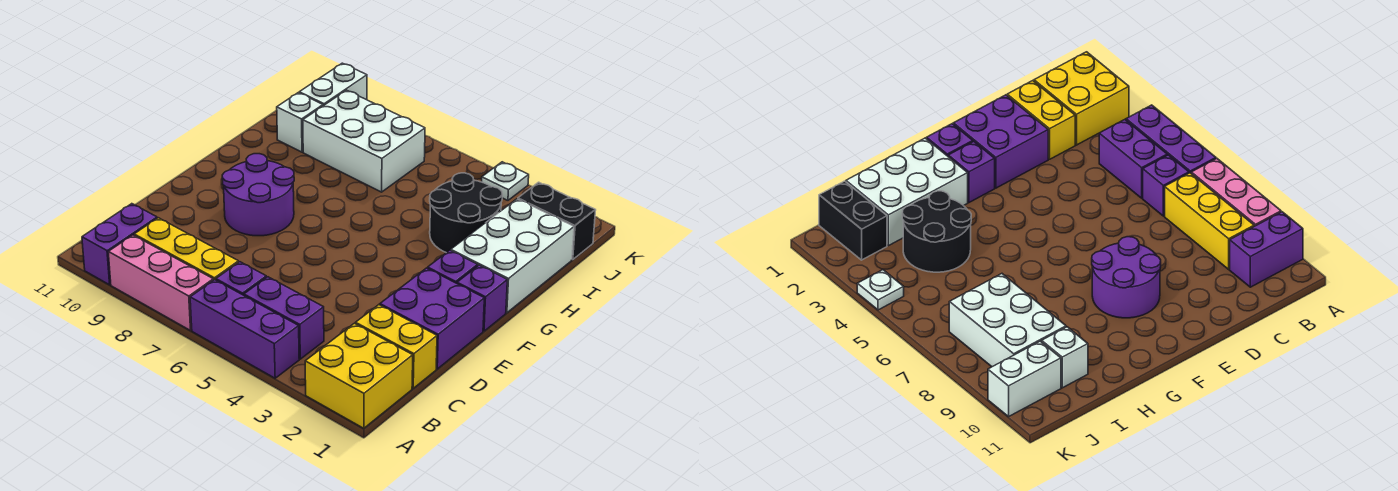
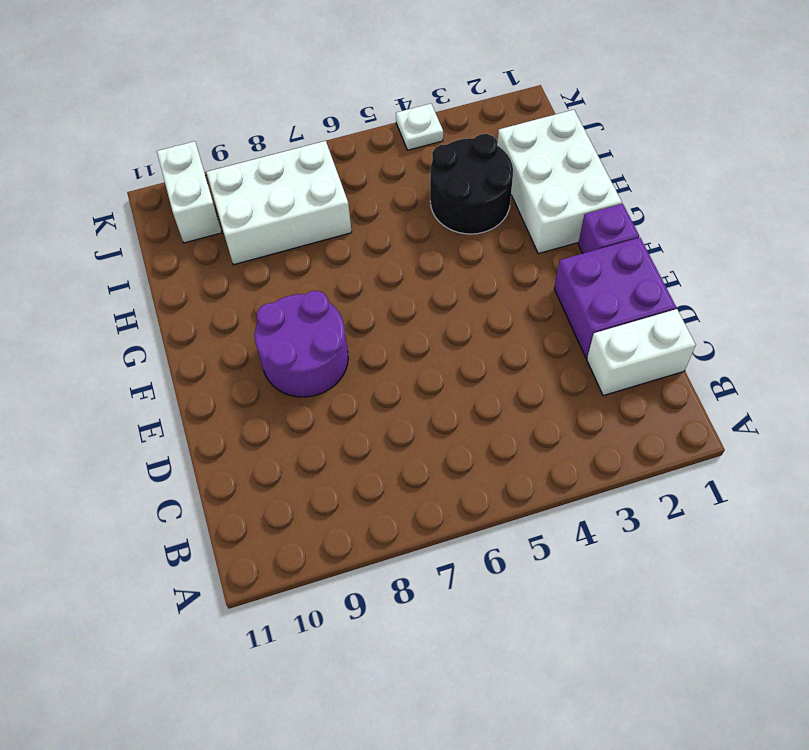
white brick C1:C2 level 1 -> yellow brick C1:C2 level 1
none -> yellow brick A1:B2 level 1
none -> purple brick A4:A6 level 1
none -> pink brick A7:A9 level 1

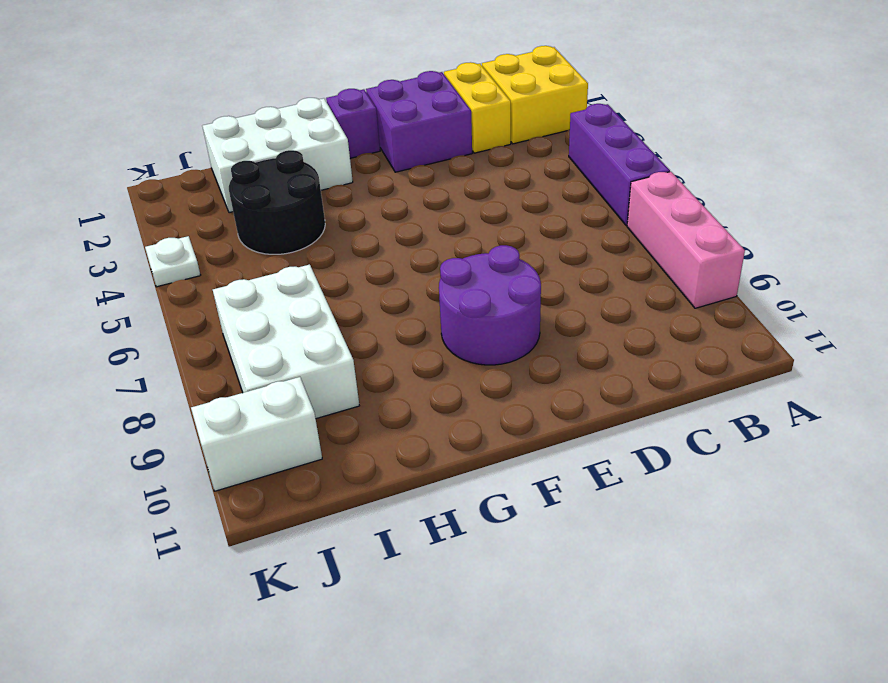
none -> purple brick A10:B10 level 1
none -> purple brick B4:B5 level 1
none -> purple brick B6 level 1

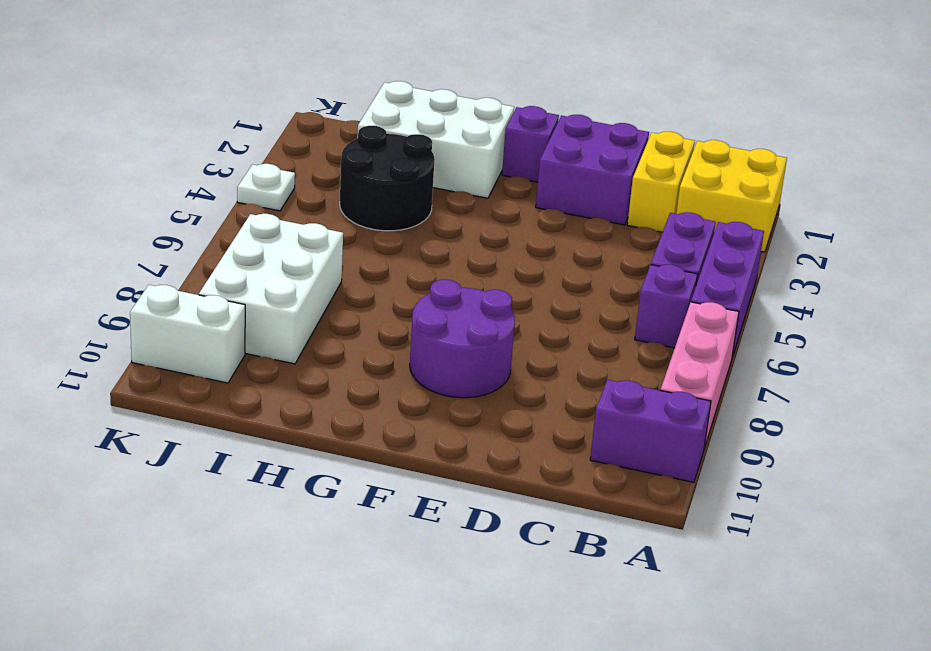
none -> yellow brick B7:B9 level 1
none -> purple brick F2 level 1
none -> white brick I10 level 1

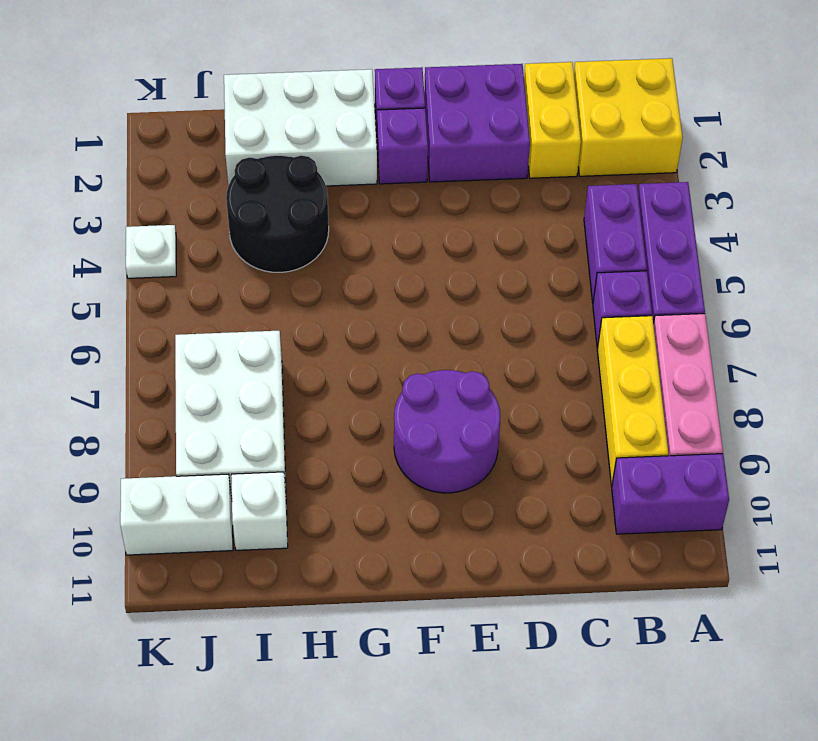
none -> black brick J1:J2 level 1

